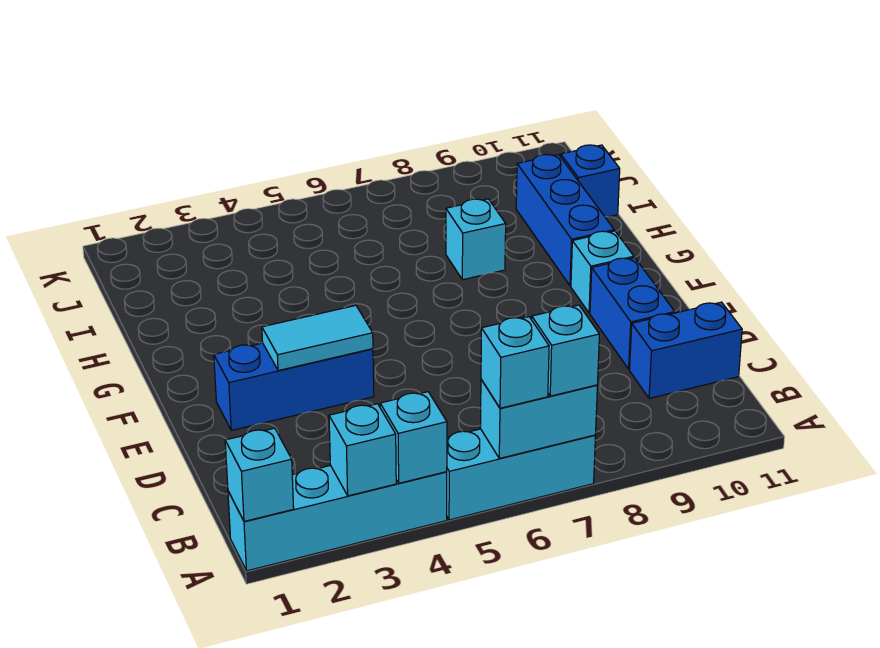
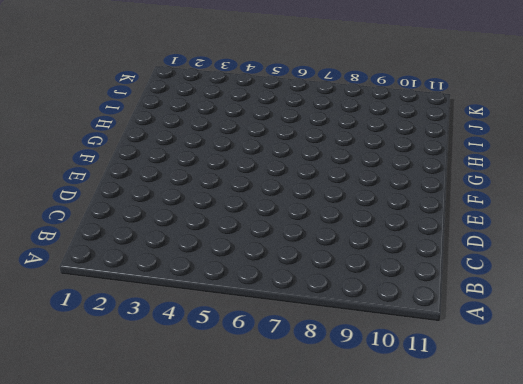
none -> cyan brick A1:A4 level 1
none -> cyan brick A5:A7 level 1
none -> blue brick C10:C11 level 1

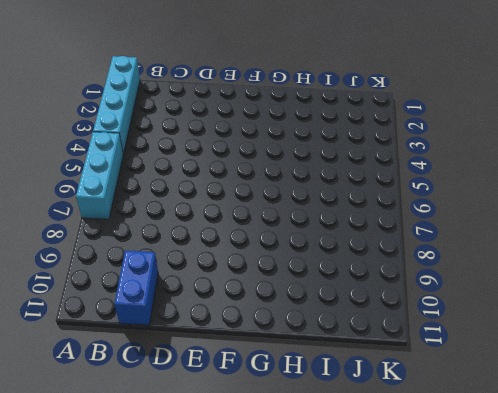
none -> blue brick D10:E10 level 1
none -> blue brick E2:E4 level 1
none -> cyan brick F10 level 1

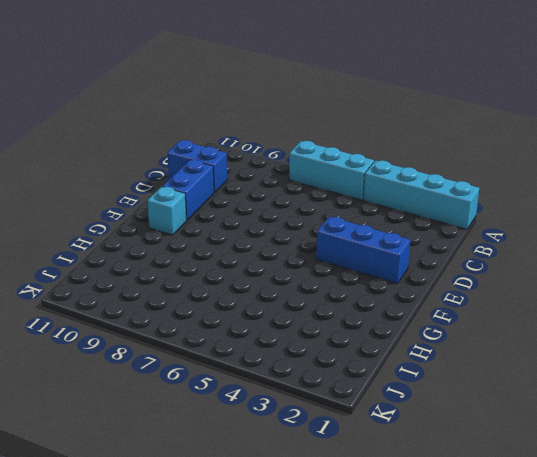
none -> blue brick G10:I10 level 1
none -> cyan brick H8 level 1
none -> blue brick I11 level 1

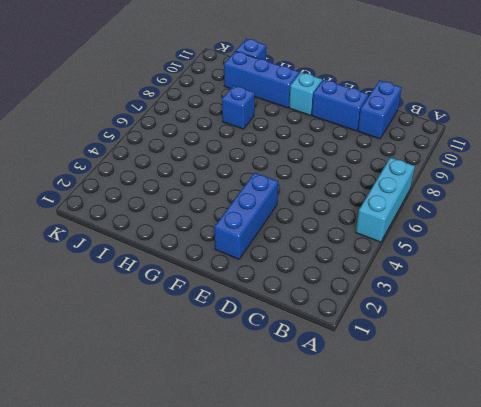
blue brick H8 level 1 -> cyan brick H8 level 1
none -> cyan brick A1:A4 level 1
none -> cyan brick A1 level 2
none -> cyan brick A3 level 2

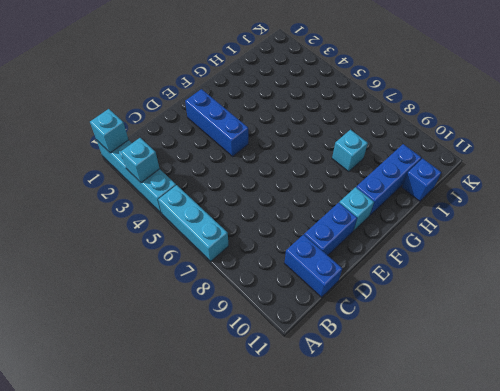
none -> cyan brick A4 level 2
none -> cyan brick A6:A7 level 2
none -> cyan tile E3:E4 level 2

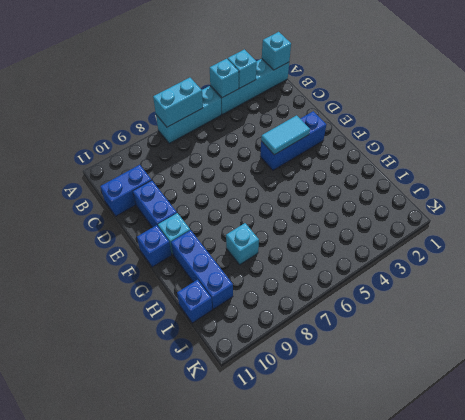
blue brick F11 level 1 -> none
none -> cyan brick A6 level 3
none -> cyan brick A7 level 3

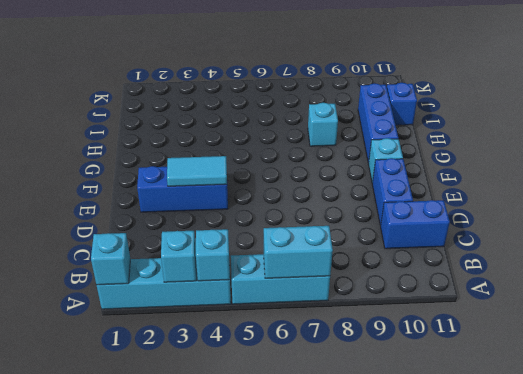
none -> cyan brick A6 level 3
none -> cyan brick A7 level 3

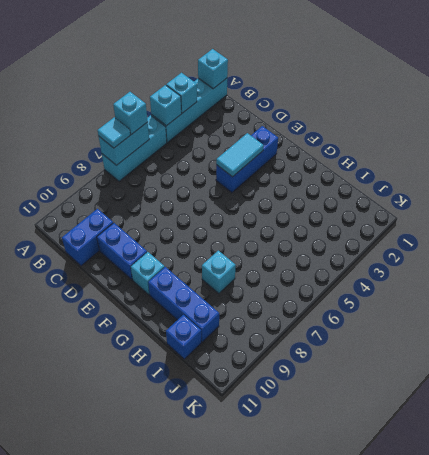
cyan tile A7 level 3 -> cyan brick A7 level 3

